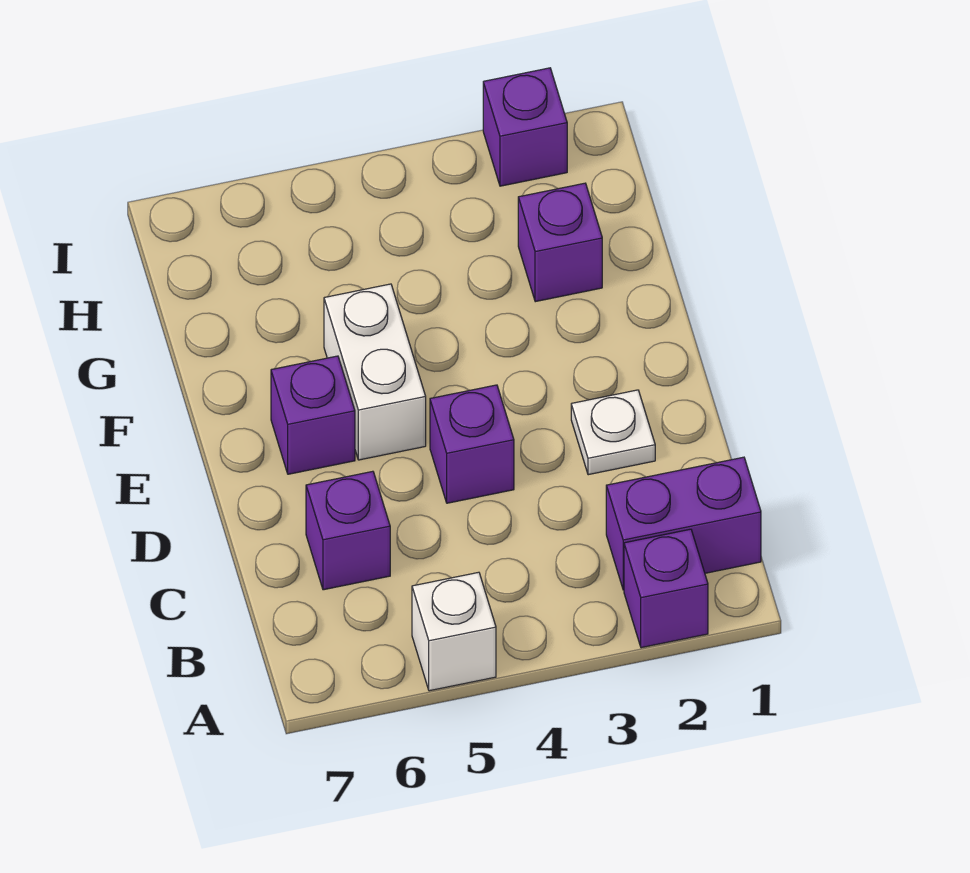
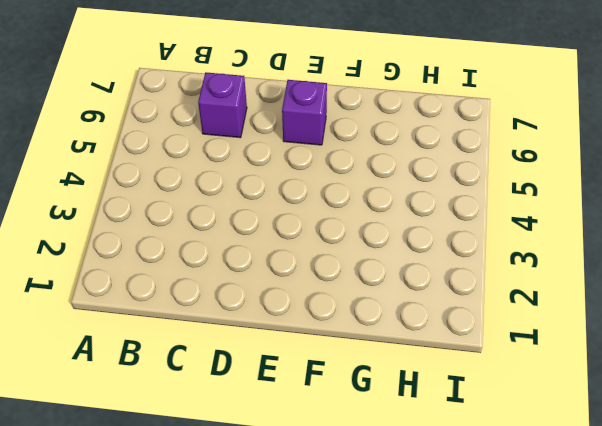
none -> purple brick A2 level 1
none -> white brick A5 level 1

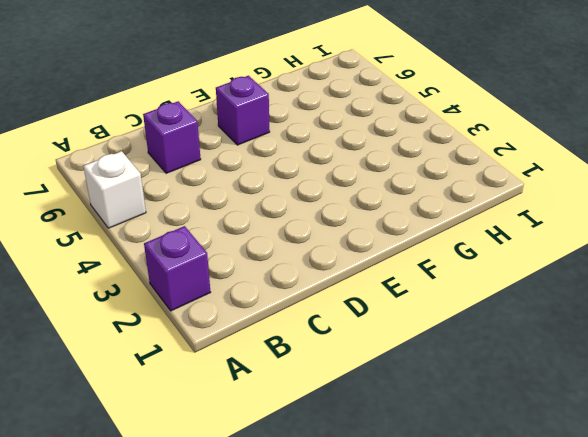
none -> purple brick B1:B2 level 1
none -> white plate D2 level 1

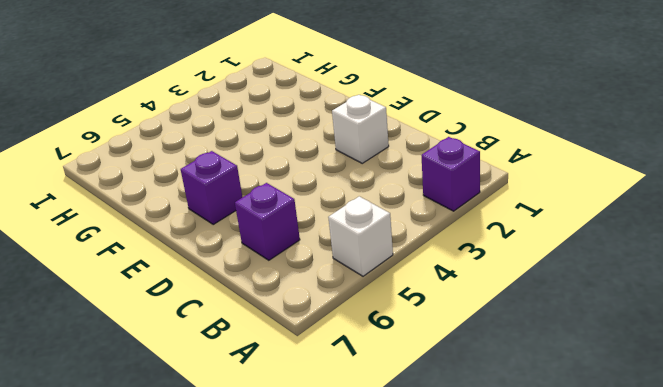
white brick D2 level 1 -> white plate D2 level 1
none -> purple brick B1:B2 level 1
none -> purple brick D4 level 1

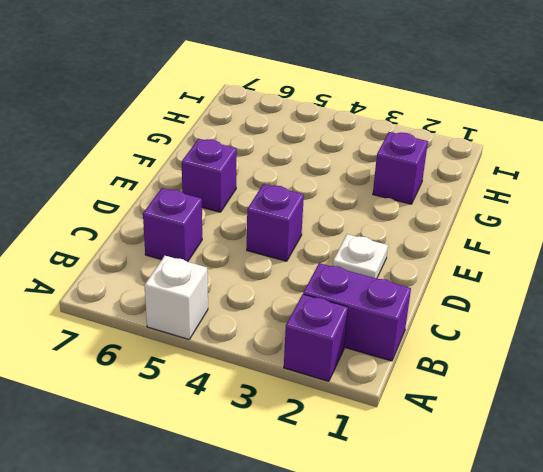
none -> white brick E5:F5 level 1
none -> purple brick I2 level 1

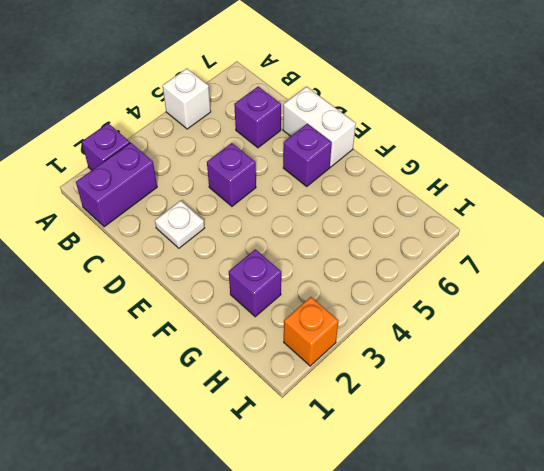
white brick D7:E7 level 1 -> white brick E5:F5 level 1
orange brick I2 level 1 -> purple brick I2 level 1

